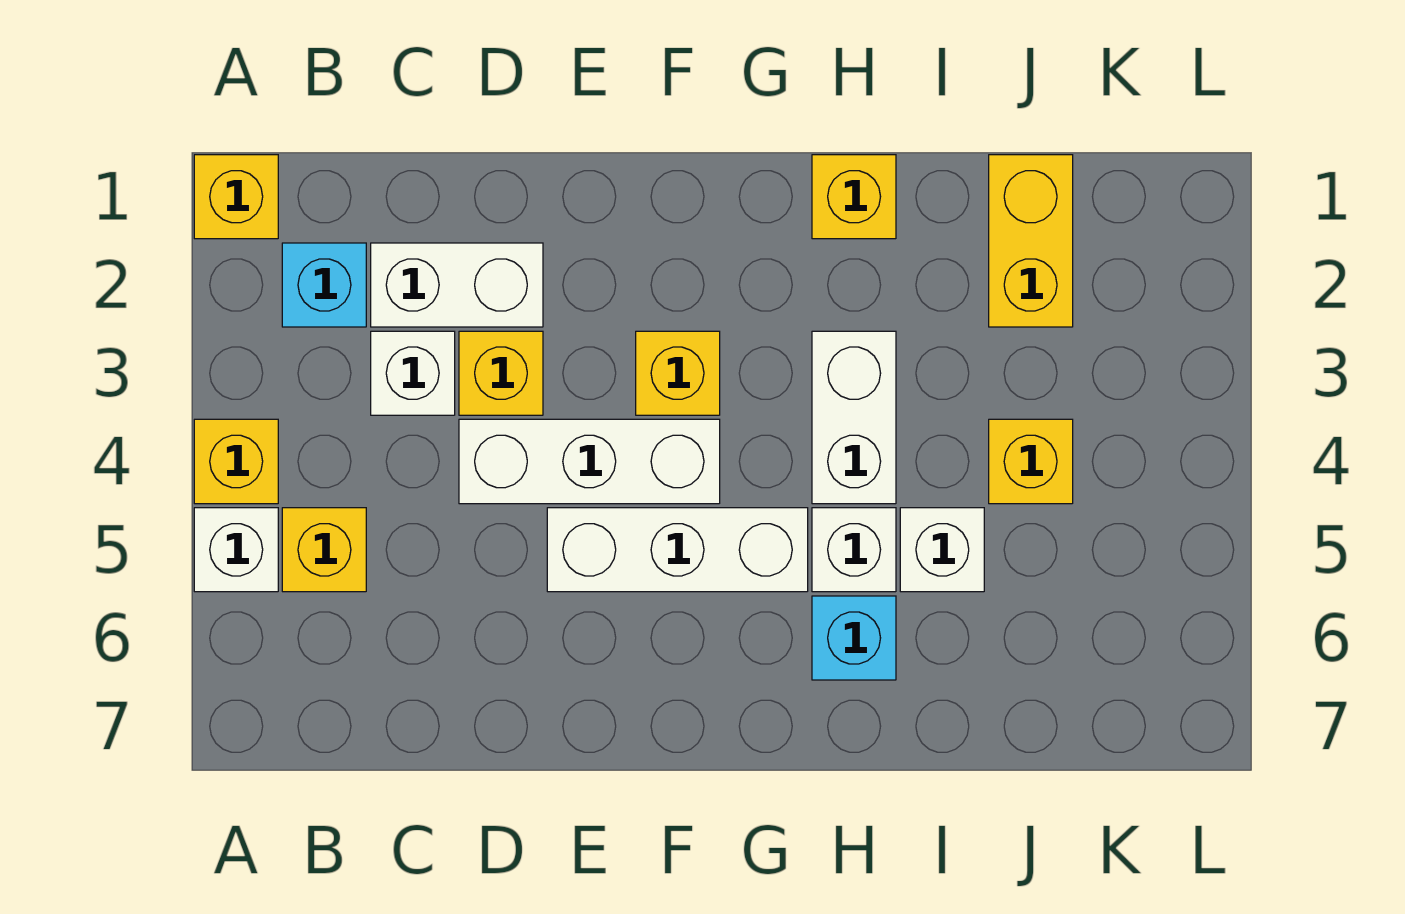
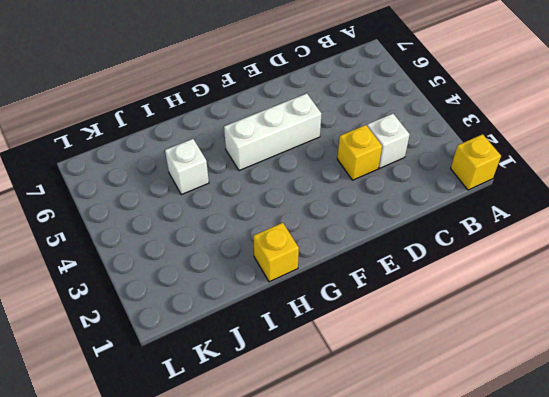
none -> yellow brick A4 level 1
none -> white brick A5 level 1
none -> cyan brick B2 level 1

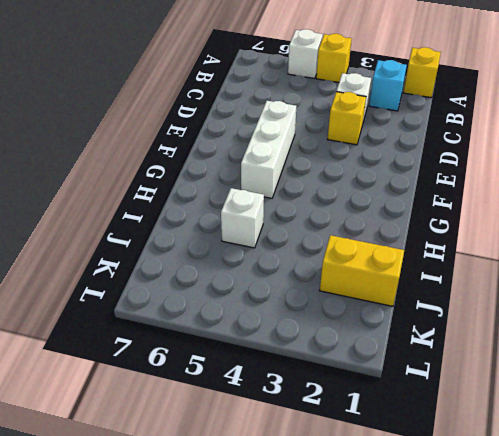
none -> yellow brick B5 level 1
none -> white brick C2:D2 level 1
none -> white brick D4:F4 level 1

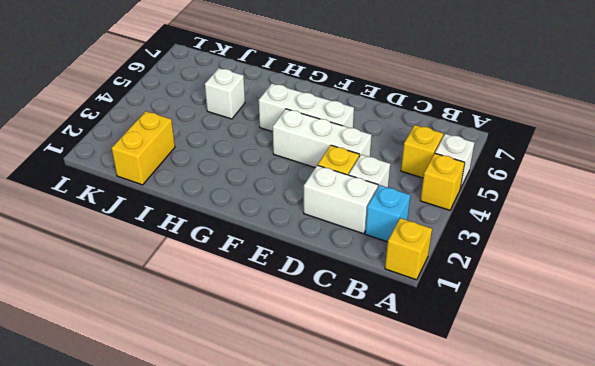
none -> yellow brick F3 level 1
none -> yellow brick H1 level 1
none -> white brick H3:H4 level 1

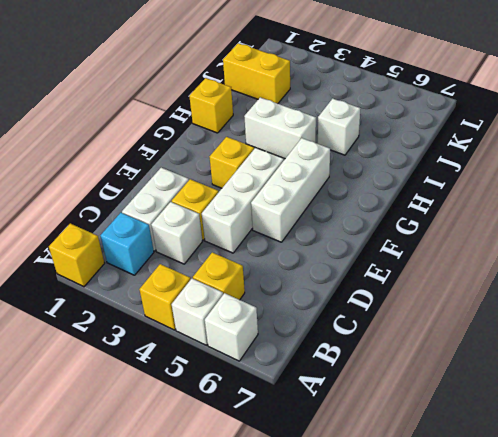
white brick A6 level 1 -> white brick H5 level 1
none -> cyan brick H6 level 1
none -> yellow brick J4 level 1

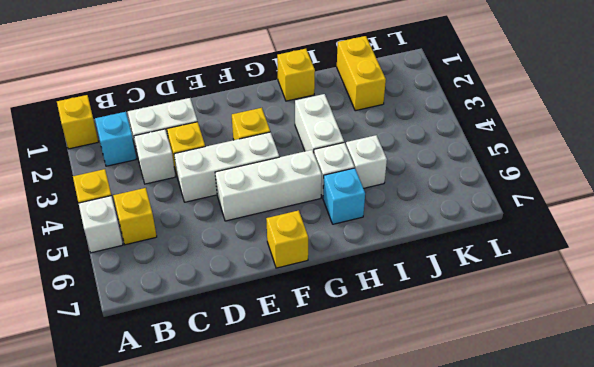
yellow brick F7 level 1 -> yellow brick J4 level 1

